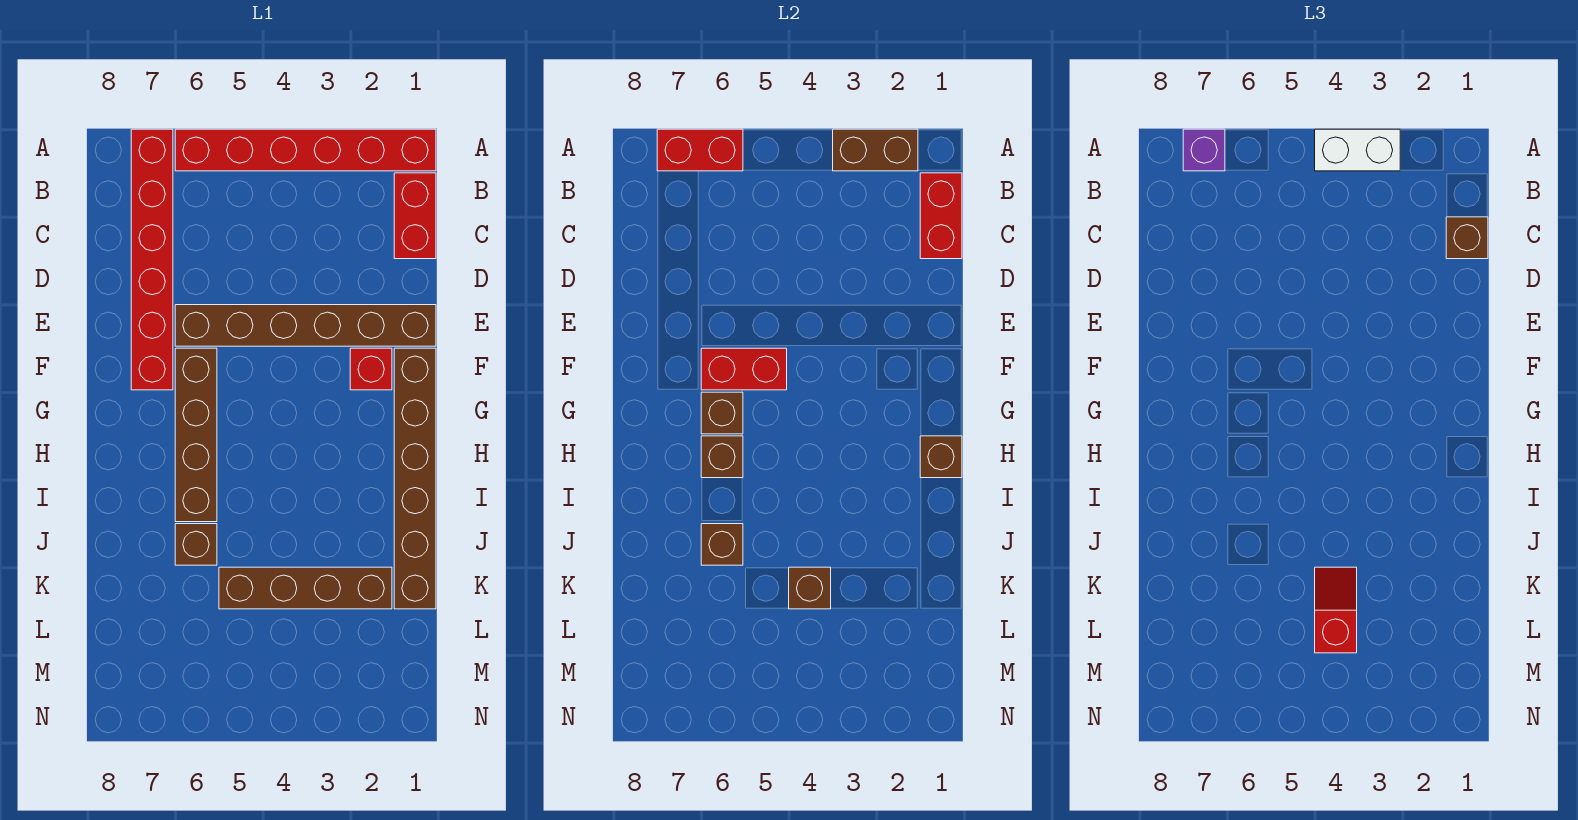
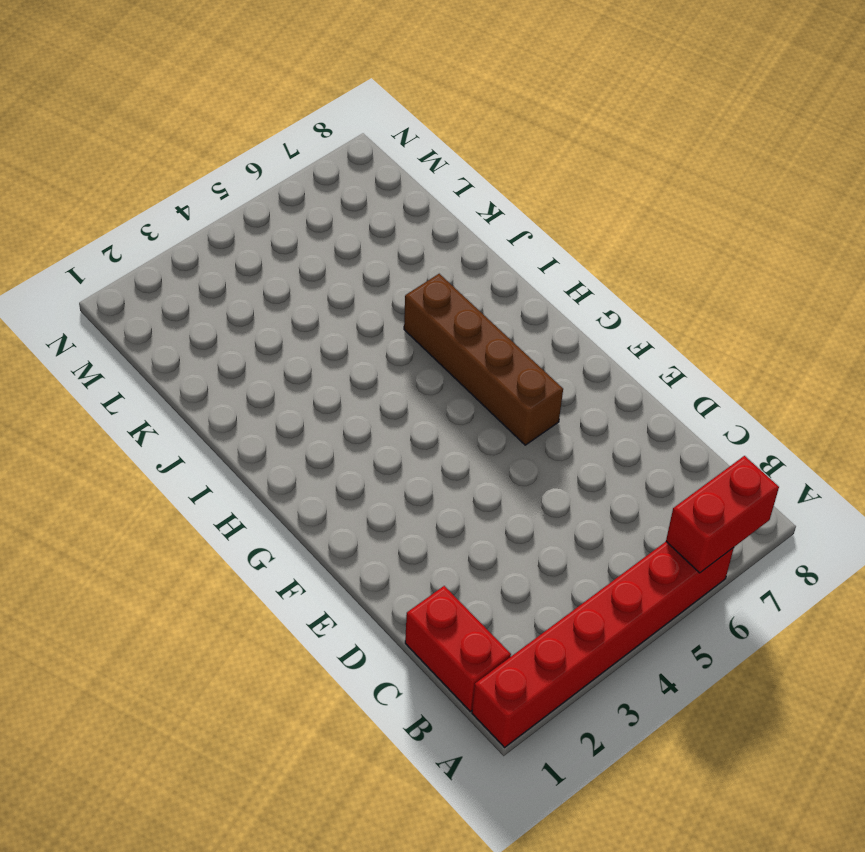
none -> red brick A7:F7 level 1
none -> brown brick E1:E6 level 1
none -> brown brick F1:K1 level 1

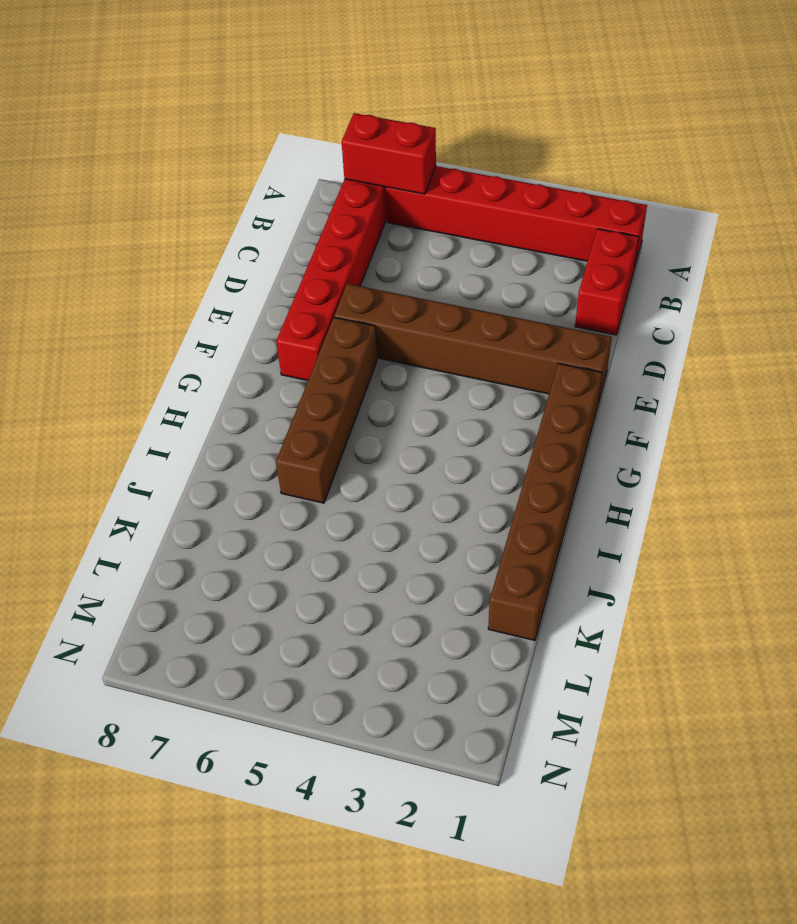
none -> red brick F2 level 1
none -> brown brick J6 level 1
none -> brown brick K2:K5 level 1

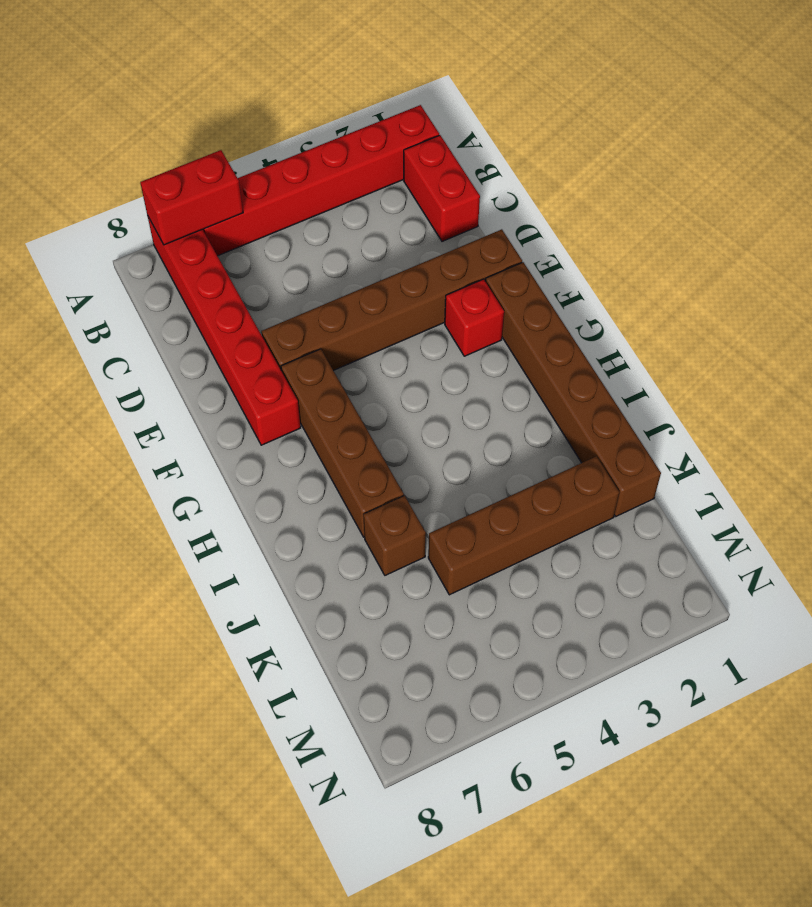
none -> brown brick A2:A3 level 2
none -> red brick B1:C1 level 2
none -> red brick F5:F6 level 2

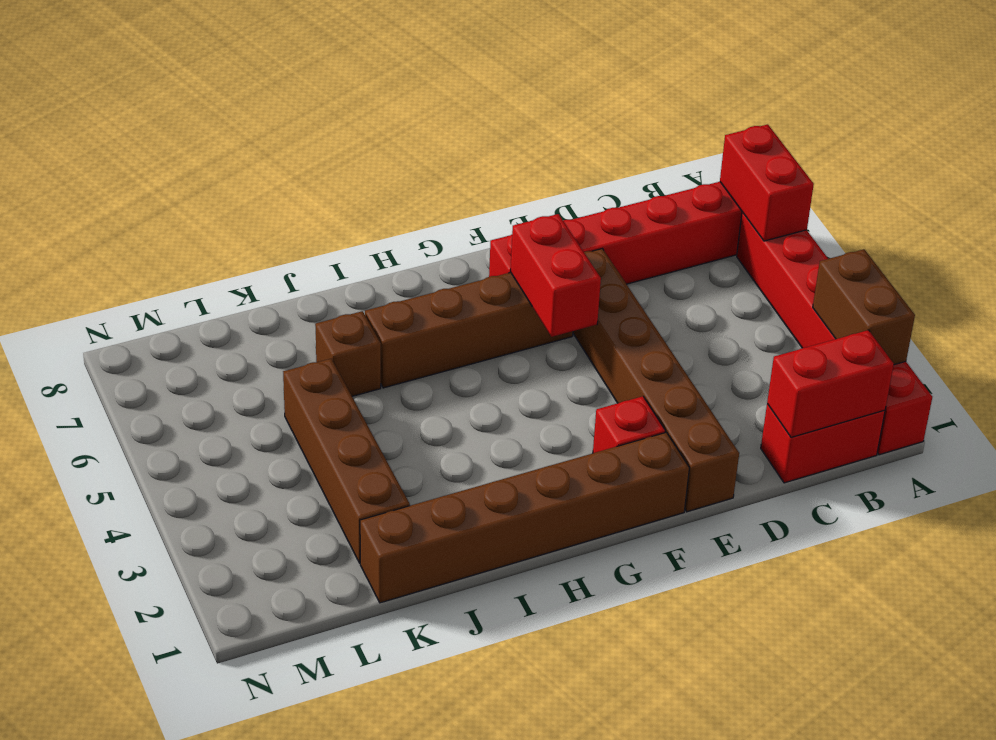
none -> brown brick G6 level 2
none -> brown brick H1 level 2
none -> brown brick H6 level 2

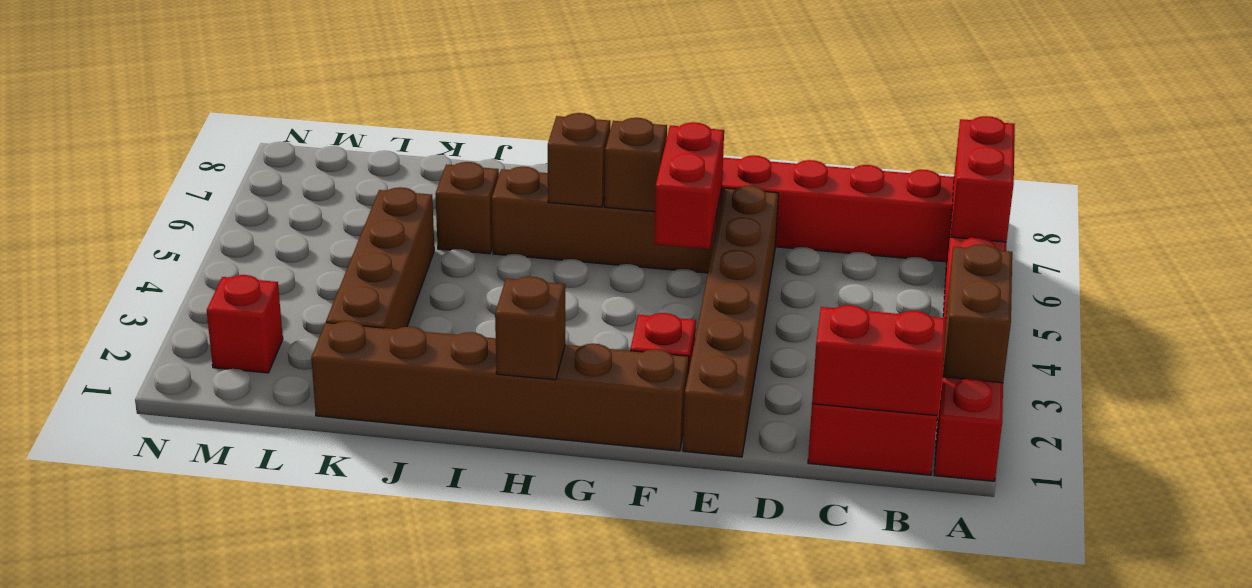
red brick M2 level 1 -> none
none -> brown brick J6 level 2
none -> brown brick K4 level 2
none -> white brick A3:A4 level 3

